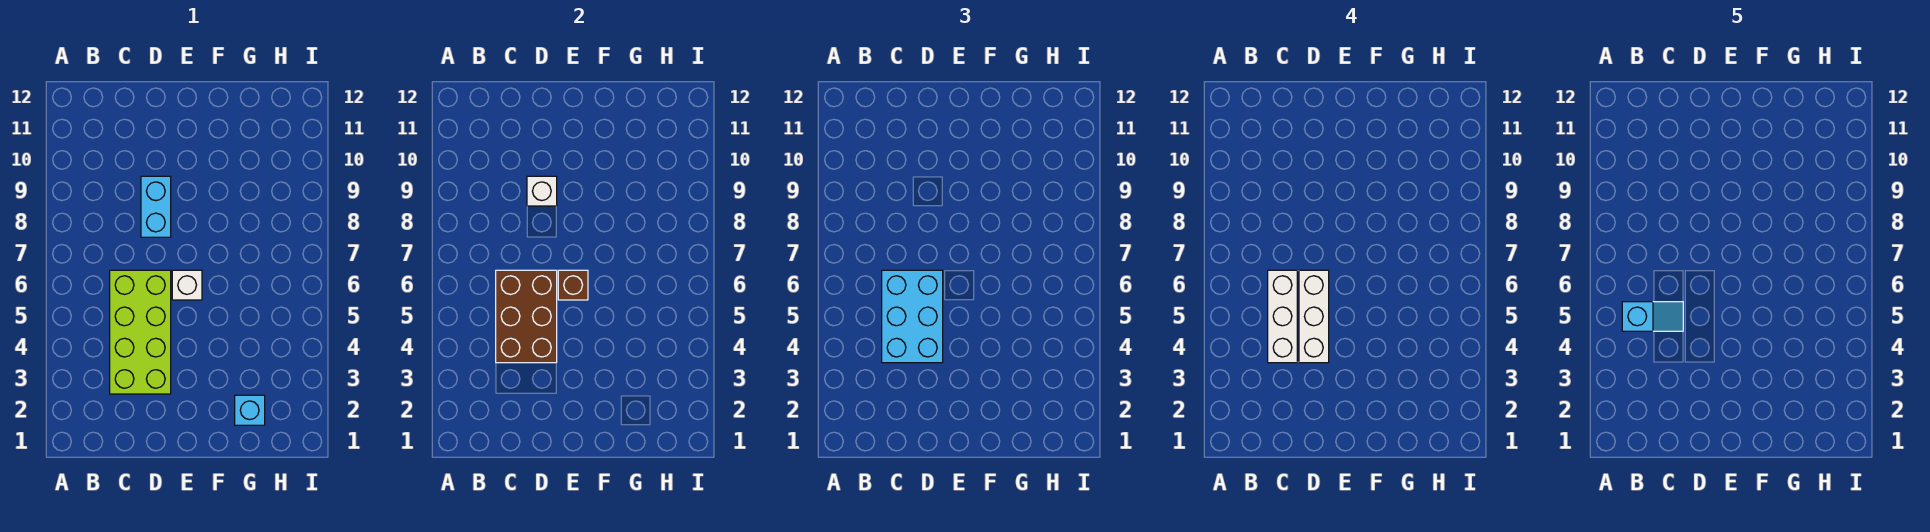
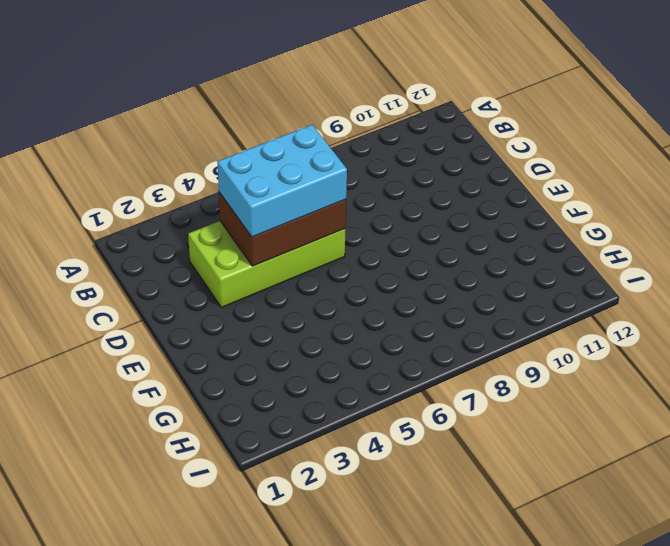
none -> cyan brick D8:D9 level 1
none -> white brick E6 level 1

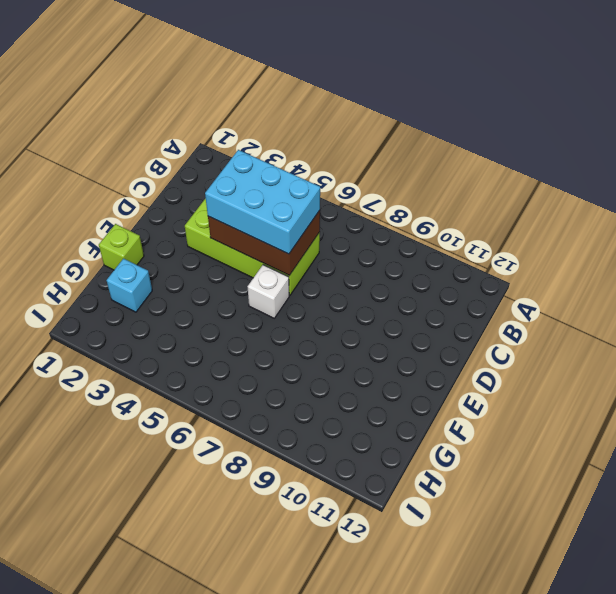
lime brick F1 level 1 -> none
none -> cyan brick D8:D9 level 1
none -> white brick D9 level 2

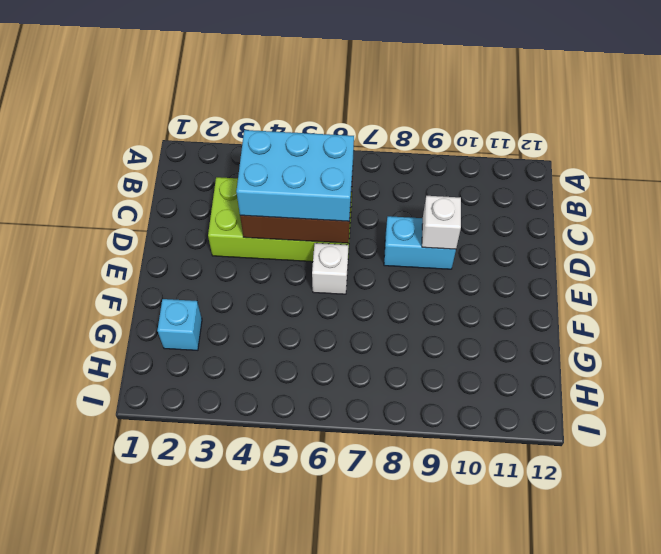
none -> brown brick E6 level 2
none -> white brick C4:C6 level 4

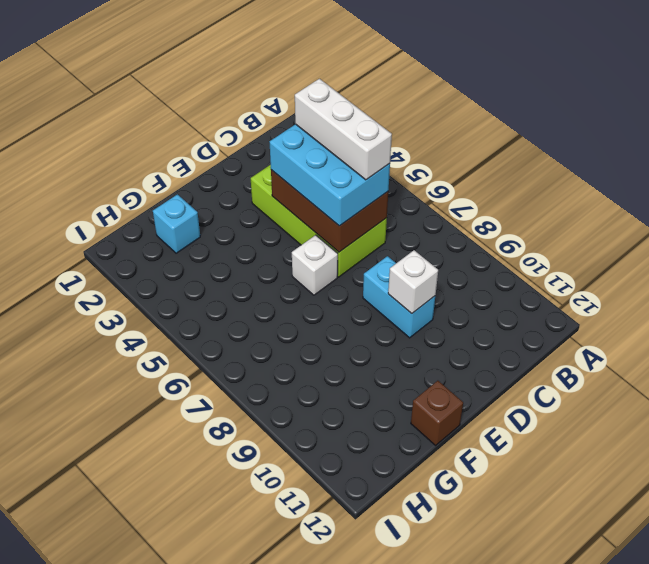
brown brick F12 level 1 -> brown brick E6 level 2
none -> white brick D4:D6 level 4
none -> cyan slope B5:C5 level 5 top B

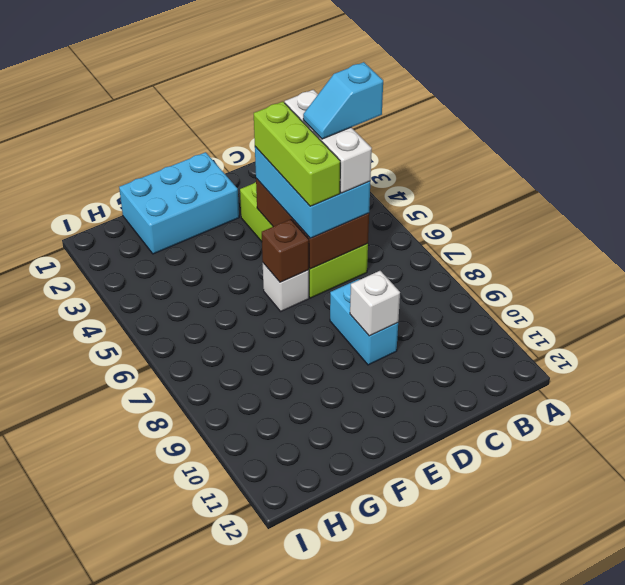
lime brick D4:D6 level 4 -> white brick D4:D6 level 4
cyan brick E1:G2 level 1 -> cyan brick G2 level 1

